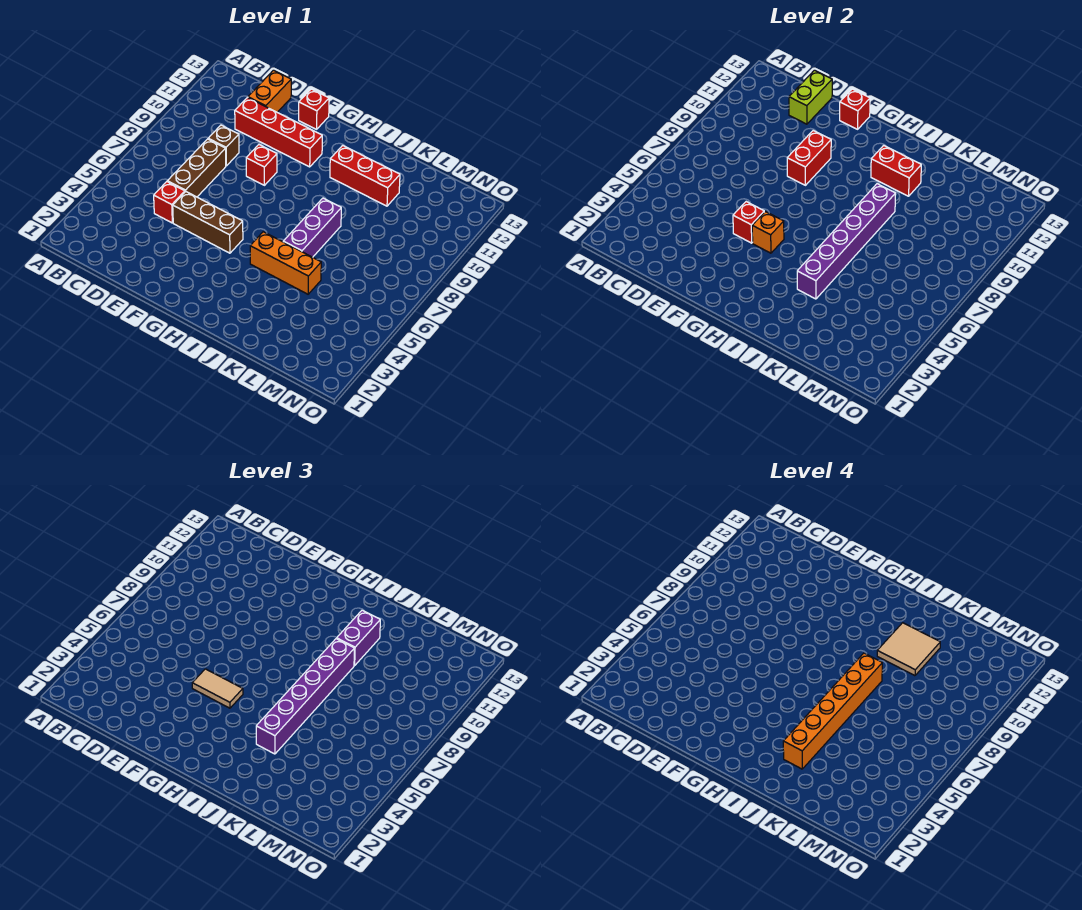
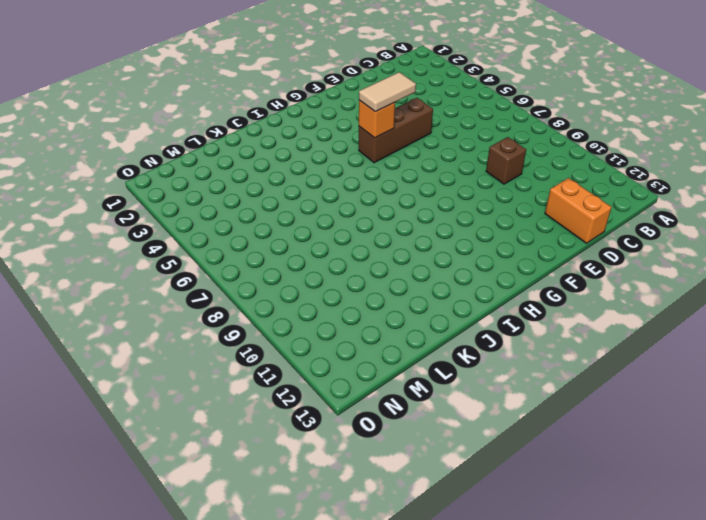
none -> red brick D5 level 1
none -> brown brick D6:D8 level 1
none -> red brick D11:G11 level 1

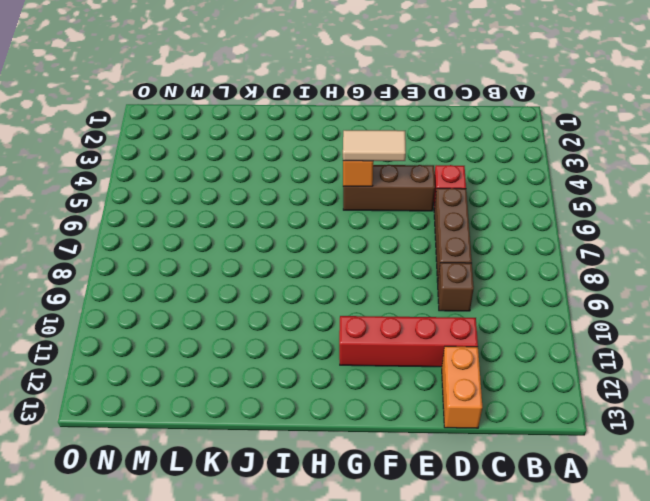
none -> red brick F9 level 1
none -> red brick F13 level 1
none -> orange brick I5:K5 level 1

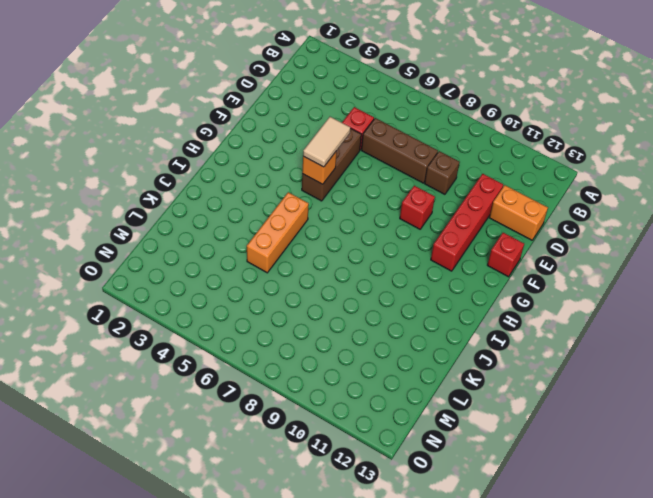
none -> red brick I11:K11 level 1
none -> purple brick J6:J8 level 1
none -> lime brick D12:D13 level 2

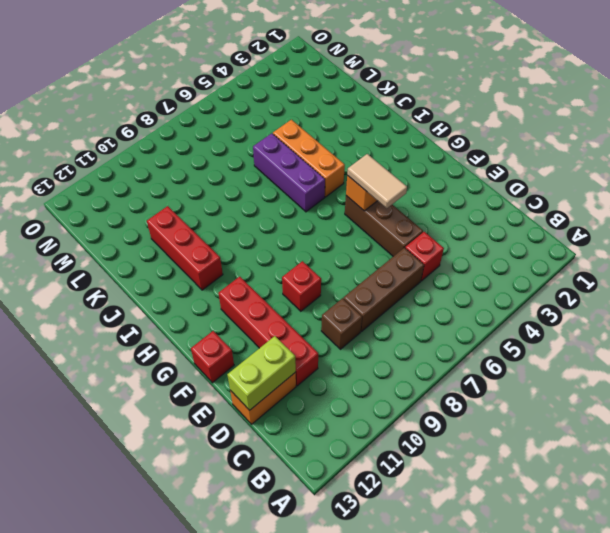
purple brick I6:K6 level 1 -> purple brick J6:J8 level 1
none -> red brick F5 level 2
none -> red brick F9:F10 level 2
none -> red brick F13 level 2

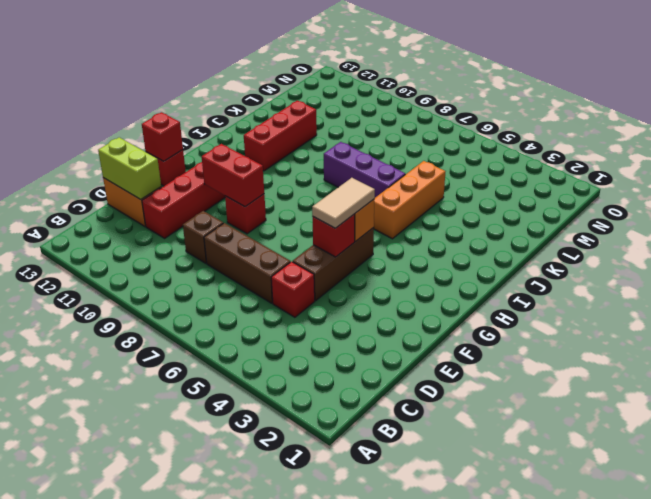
none -> red brick I11:J11 level 2
none -> purple brick J4:J9 level 2
none -> purple brick J4:J9 level 3

